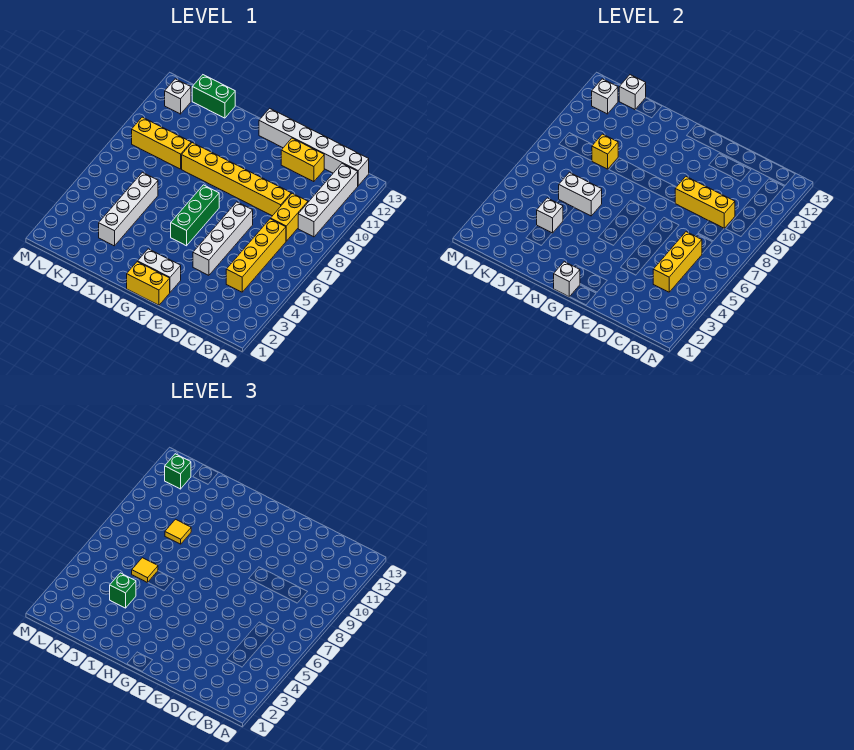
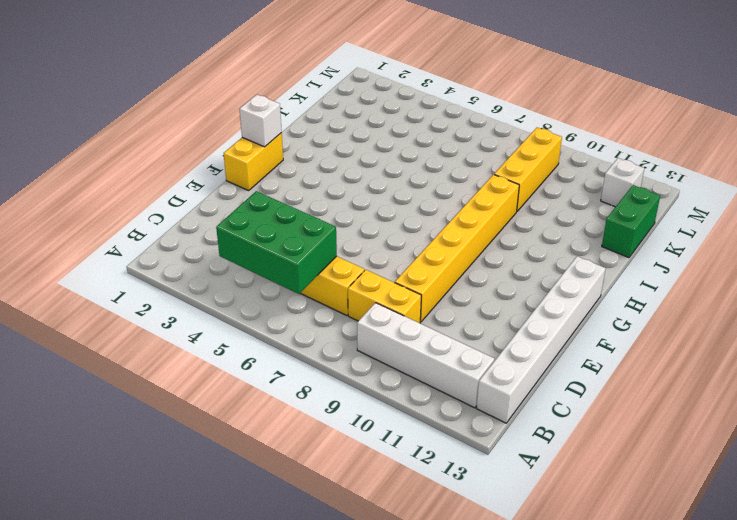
green brick B4:C6 level 2 -> yellow brick C4:C6 level 2
none -> yellow brick D12:E12 level 1
none -> white brick E4:E7 level 1
none -> white brick F2:G2 level 1

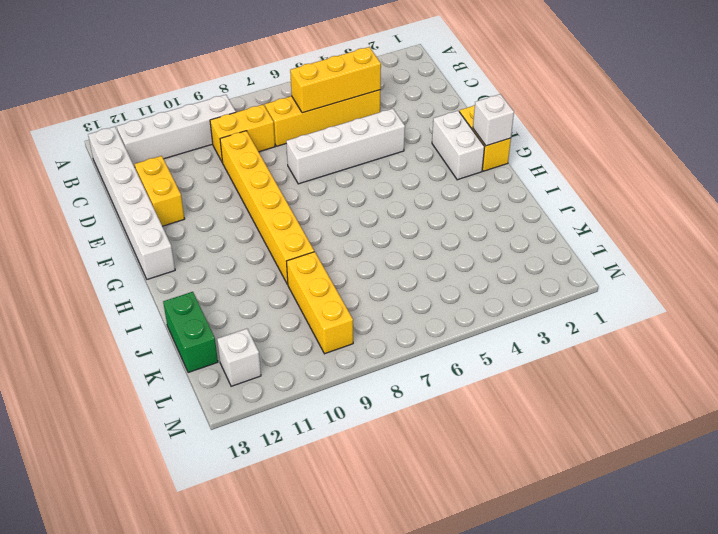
none -> green brick G5:G7 level 1
none -> white brick J3:J6 level 1
none -> yellow brick C9:E9 level 2

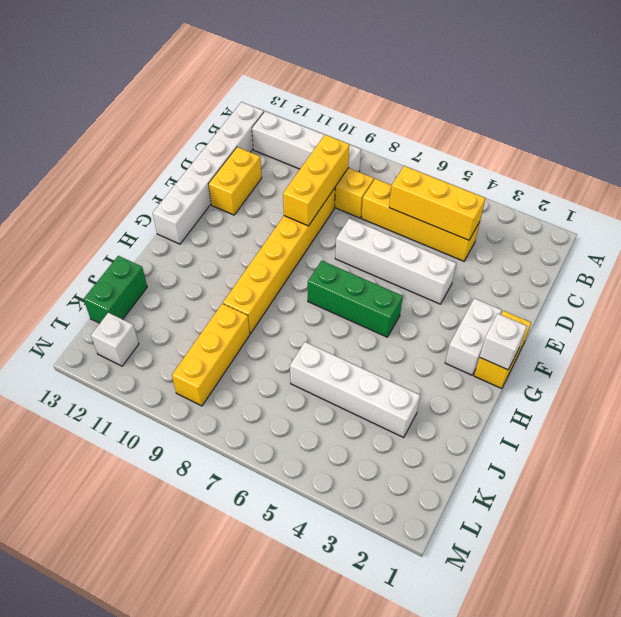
none -> white brick I6:J6 level 2
none -> white brick J4 level 2
none -> yellow brick J9 level 2

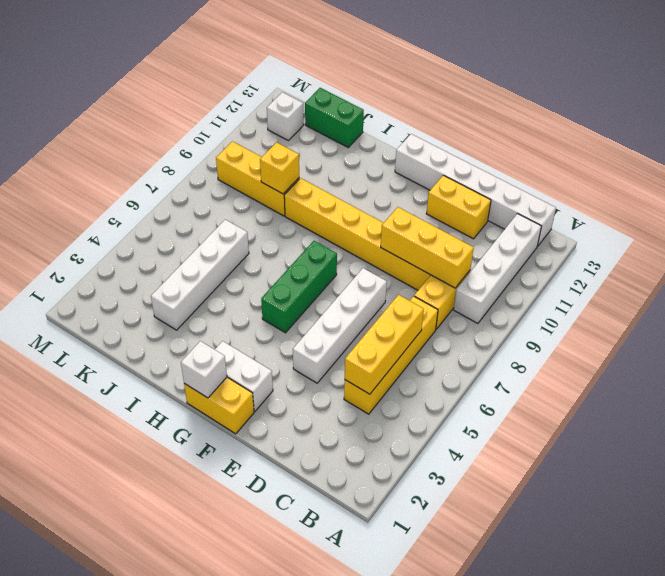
none -> white brick I6:J6 level 2
none -> white brick J4 level 2
none -> white brick K13 level 2

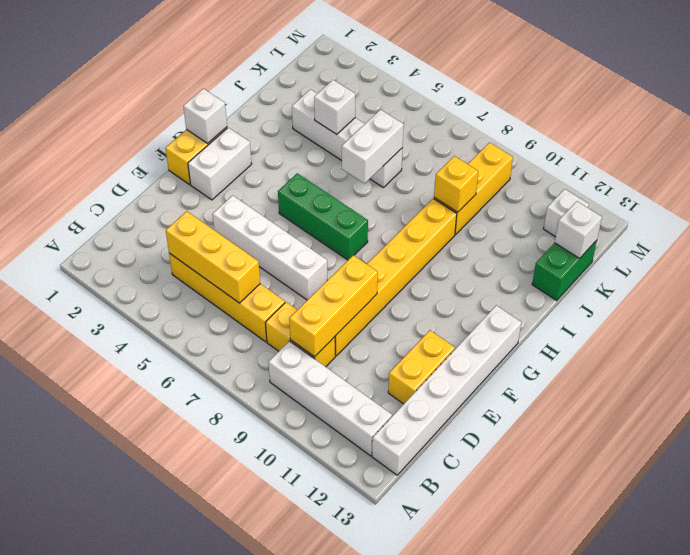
none -> white brick L12 level 2
none -> green brick J4 level 3
none -> yellow tile J6 level 3

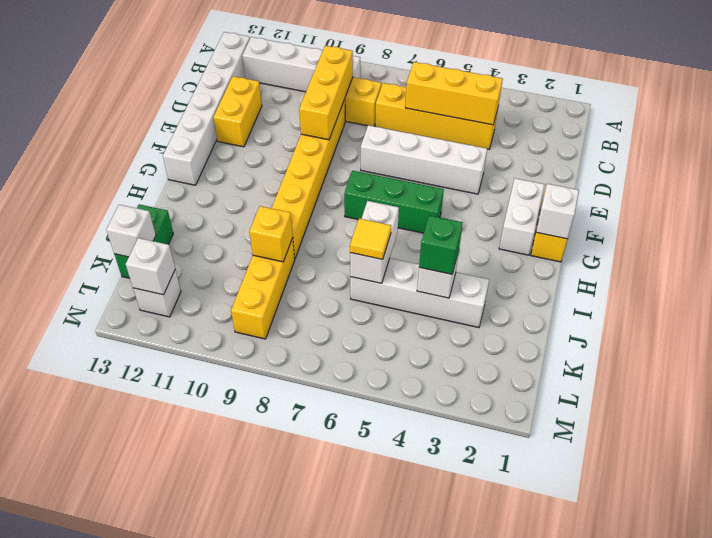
none -> yellow tile J9 level 3
none -> green brick L12 level 3

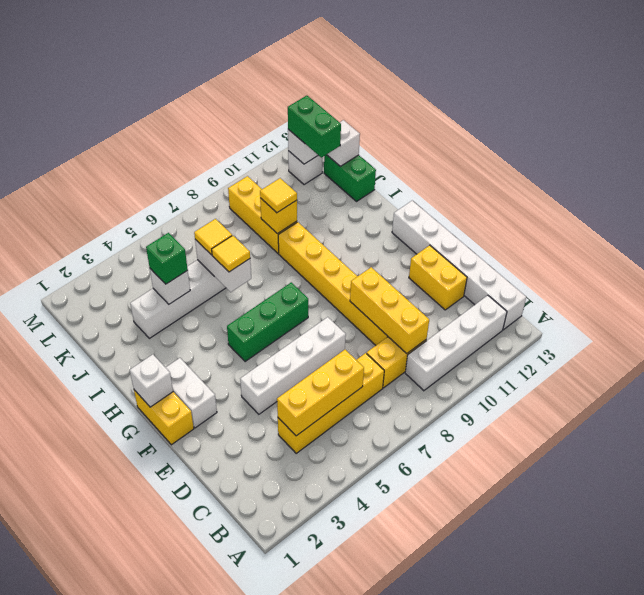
yellow tile I6 level 3 -> none
green brick K12:L12 level 3 -> green brick L12 level 3

